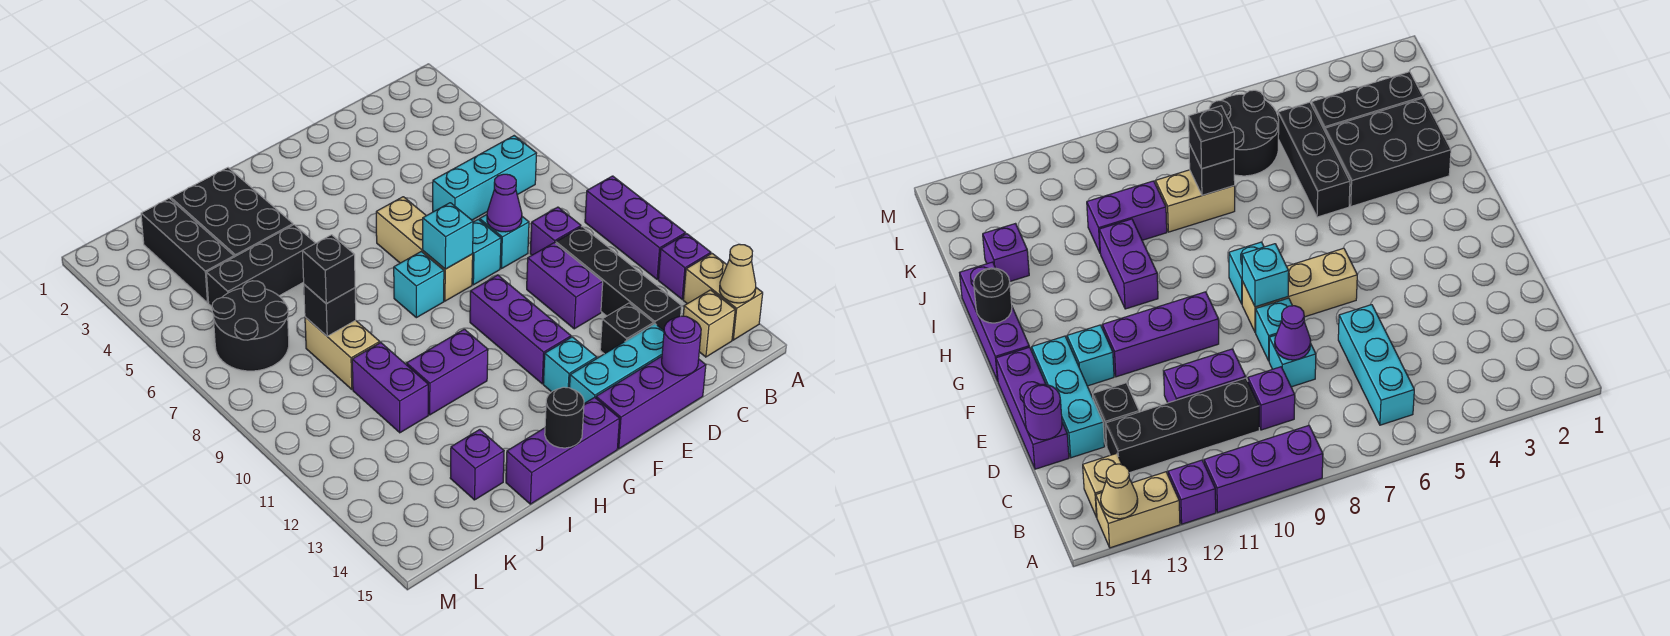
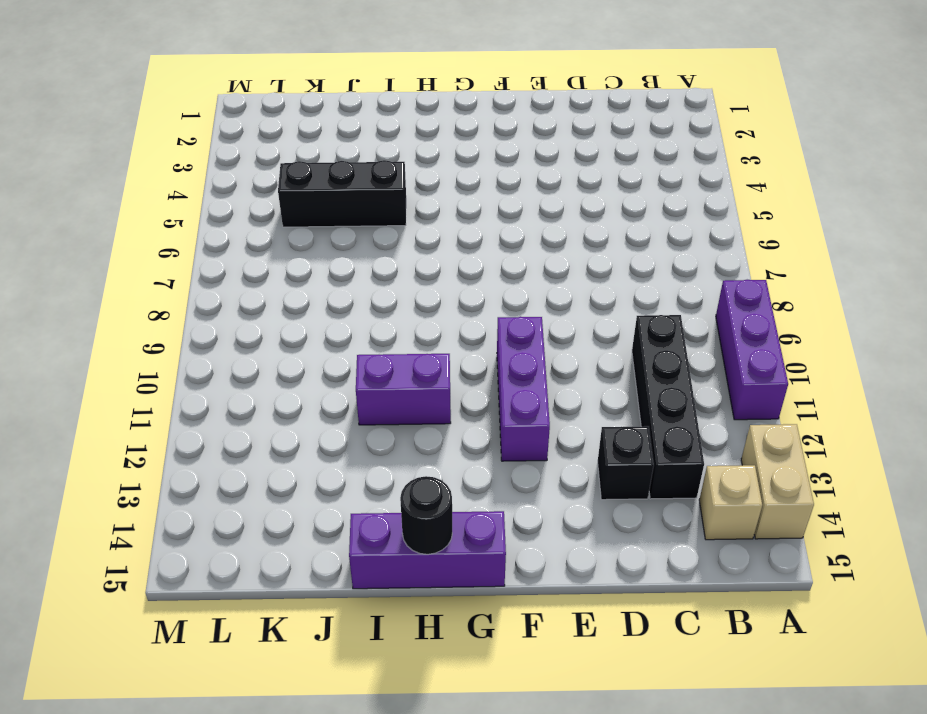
none -> purple brick A12 level 1
none -> cyan brick B6:D6 level 1
none -> purple brick C9 level 1
none -> cyan brick D8 level 1

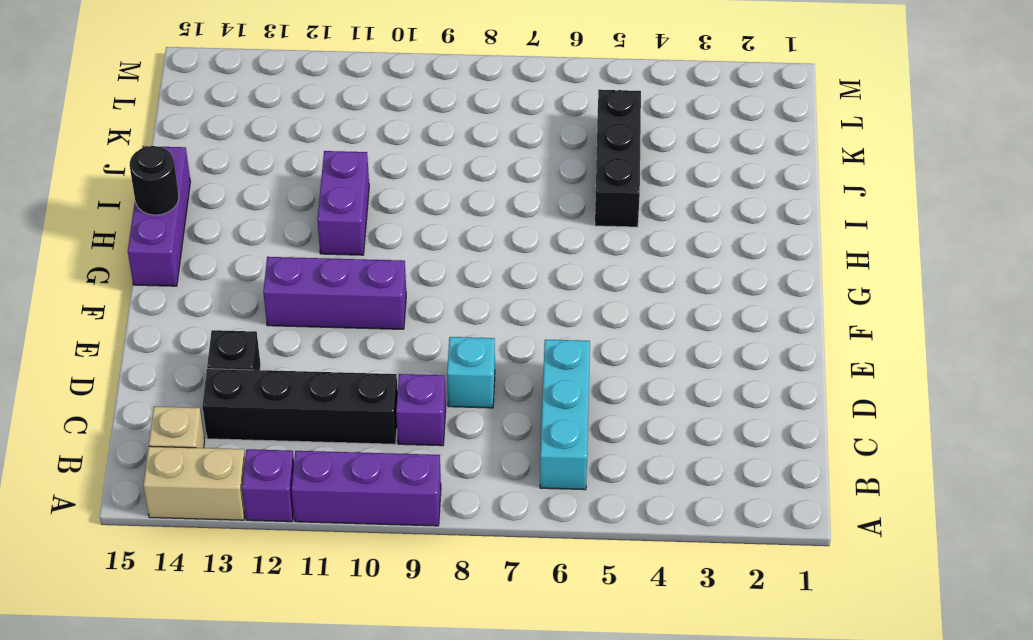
none -> purple brick D10:D11 level 1
none -> cyan brick D14:F14 level 1
none -> purple brick D15:F15 level 1
none -> cyan brick E8 level 1

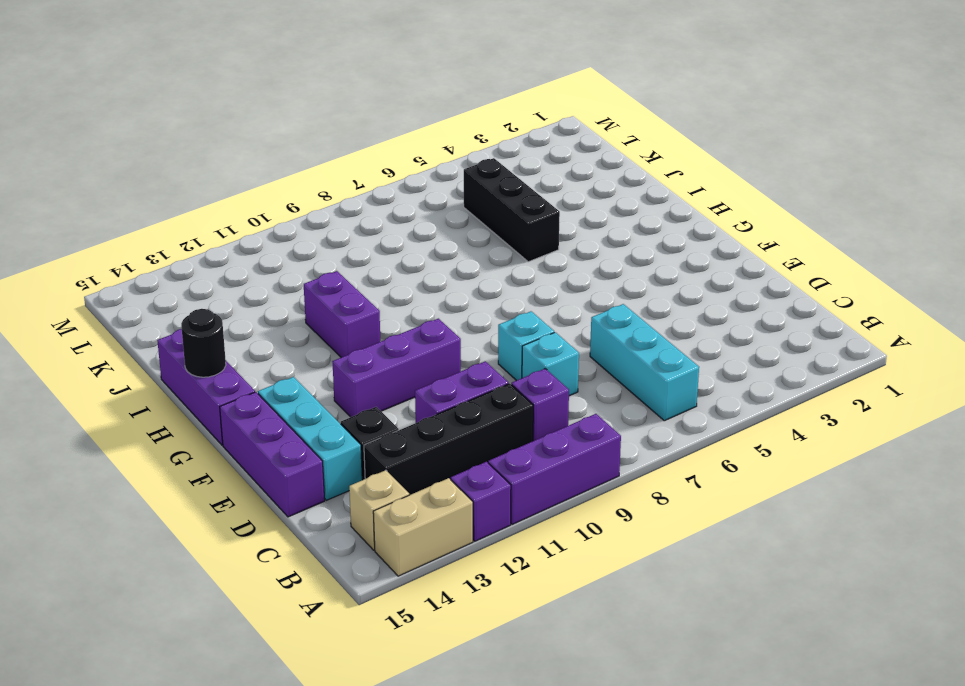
none -> tan brick F6:F8 level 1
none -> cyan brick F13 level 1
none -> cyan brick G8 level 1
none -> black brick I2:J4 level 1

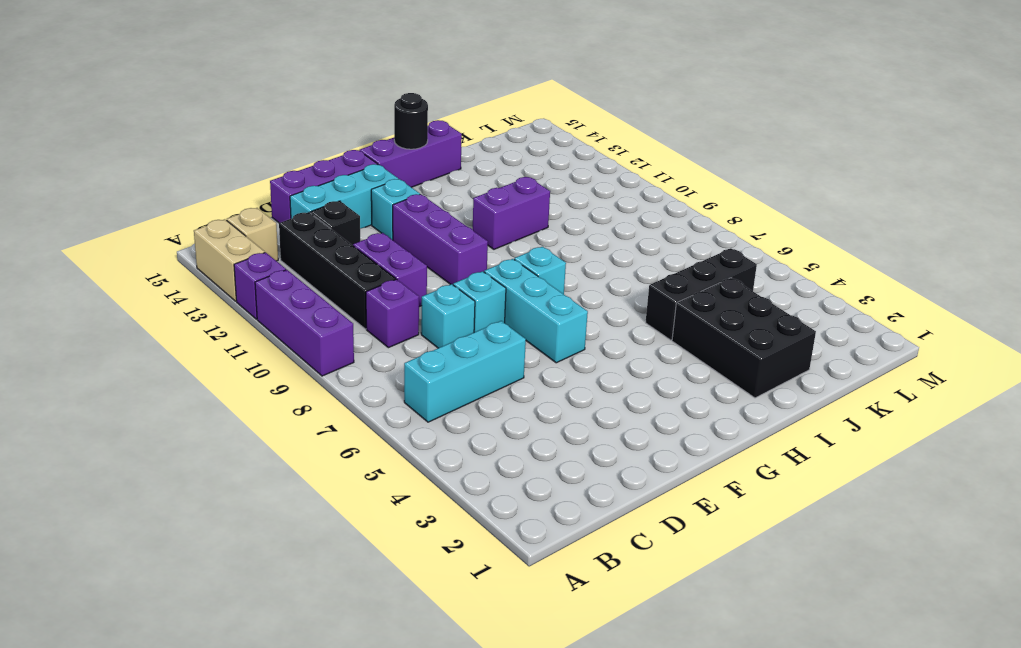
cyan brick F6:F8 level 1 -> tan brick F6:F8 level 1
none -> tan brick J8:J9 level 1
none -> purple brick J10:J11 level 1
none -> purple brick J14 level 1
none -> black brick K2:K4 level 1

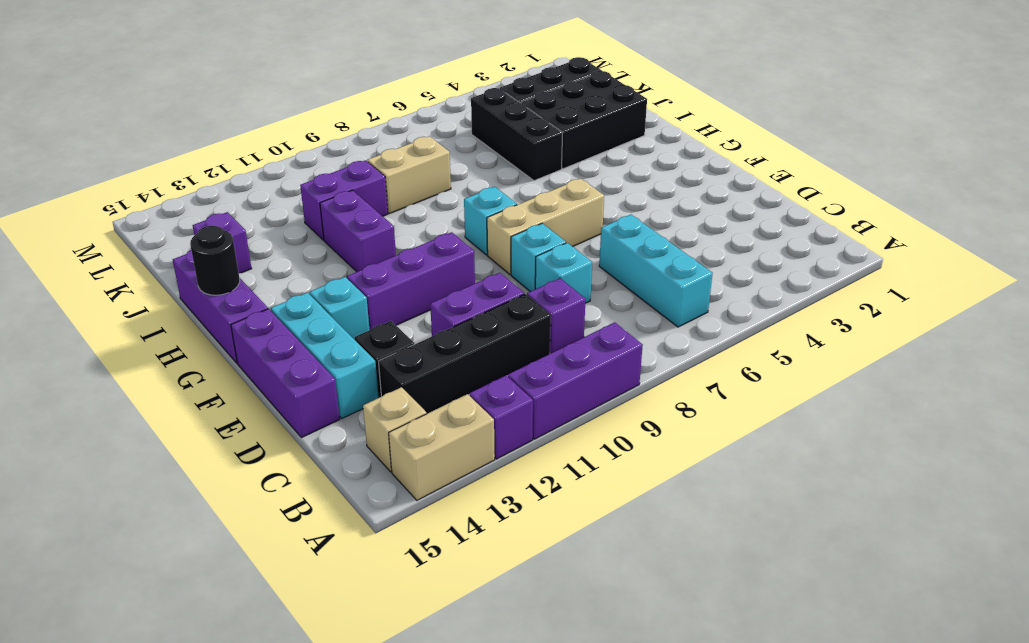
none -> black round brick K6:L7 level 1
none -> tan cone A14 level 2
none -> purple cone D8 level 2
none -> purple round brick D15 level 2

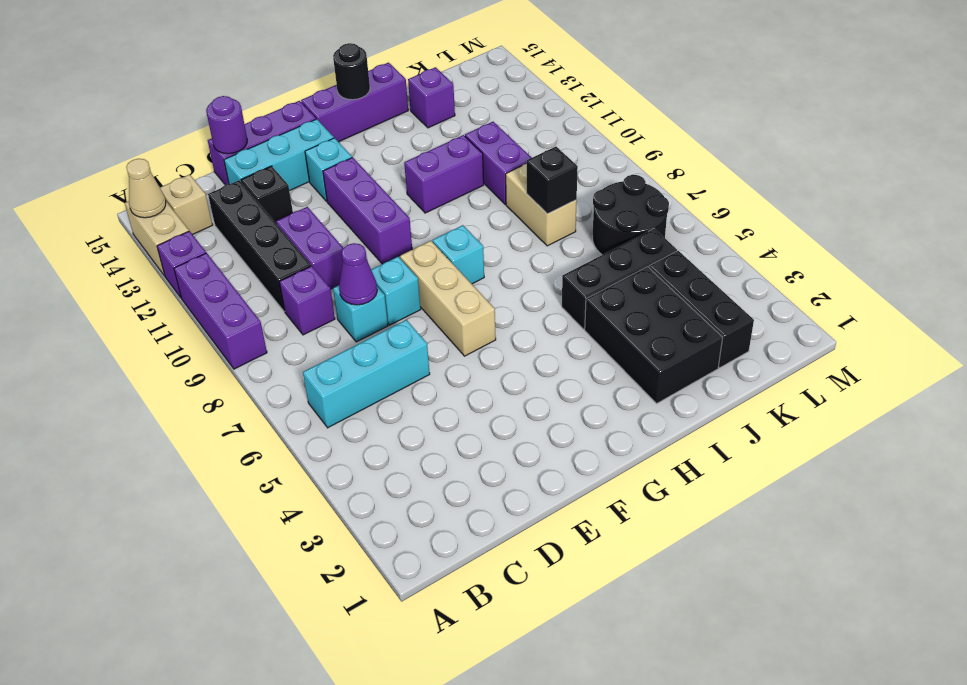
none -> cyan brick F8 level 2
none -> black brick J8 level 3

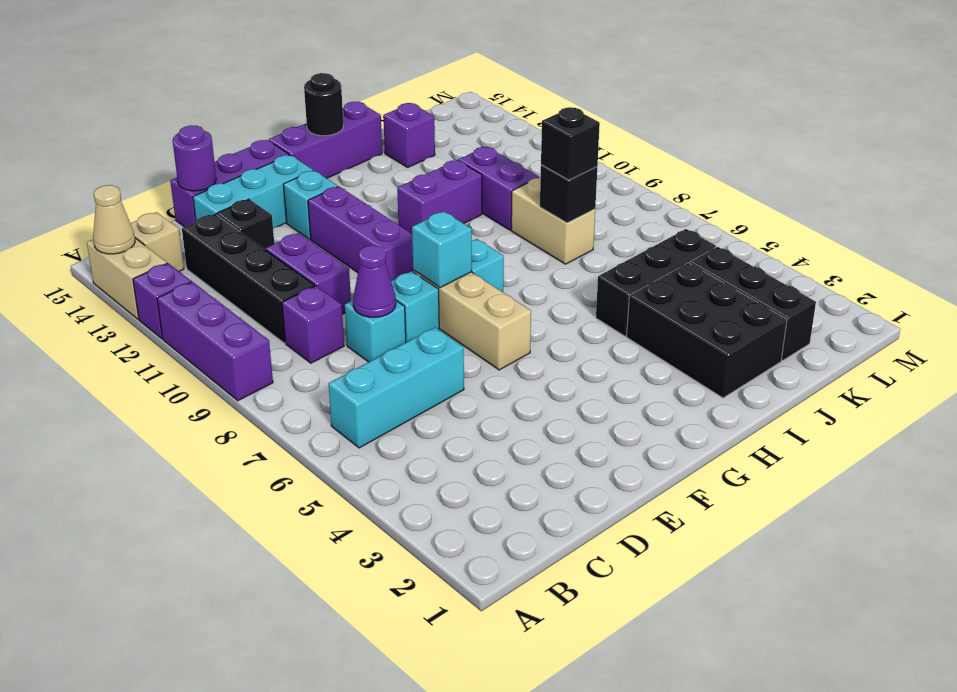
none -> black round brick K6:L7 level 1

